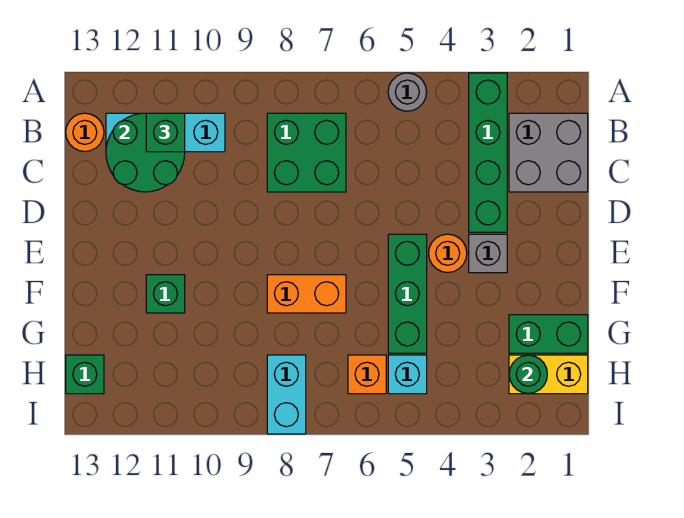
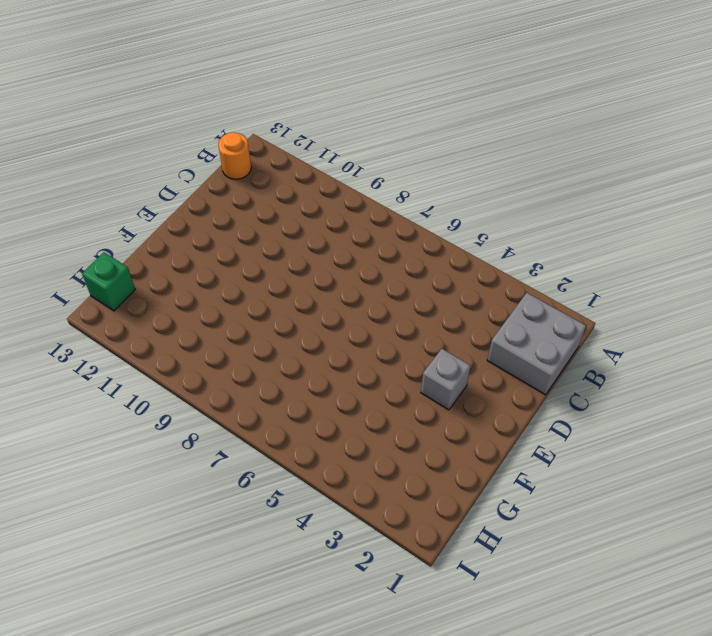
none -> green brick A3:D3 level 1
none -> grey round brick A5 level 1
none -> green brick B7:C8 level 1

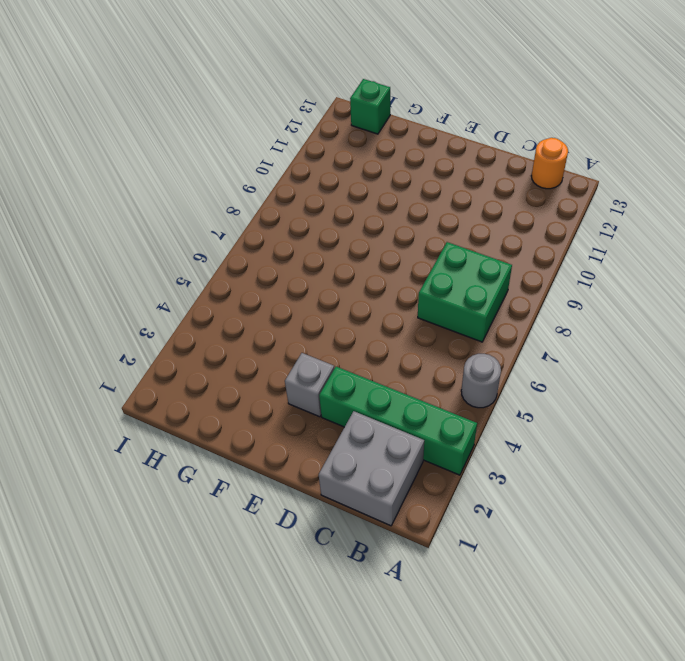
none -> cyan brick B10:B12 level 1
none -> orange round brick E4 level 1
none -> green brick E5:G5 level 1

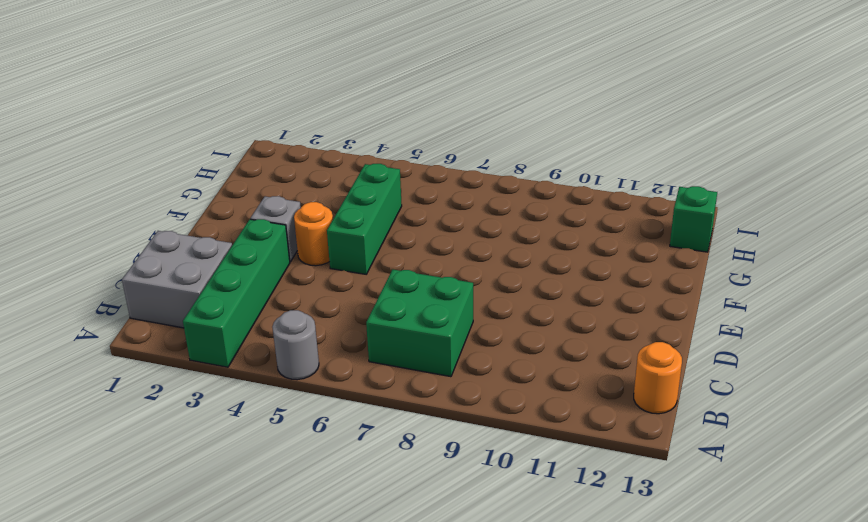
none -> cyan brick B10:B12 level 1
none -> orange brick F7:F8 level 1
none -> green brick F11 level 1

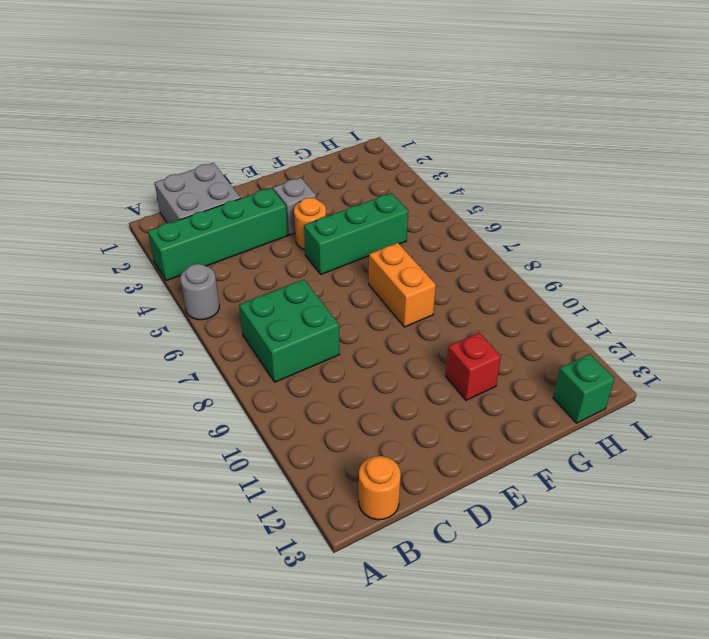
red brick F11 level 1 -> green brick F11 level 1
none -> cyan brick B10:B12 level 1
none -> green brick G1:G2 level 1
none -> yellow brick H1:H2 level 1

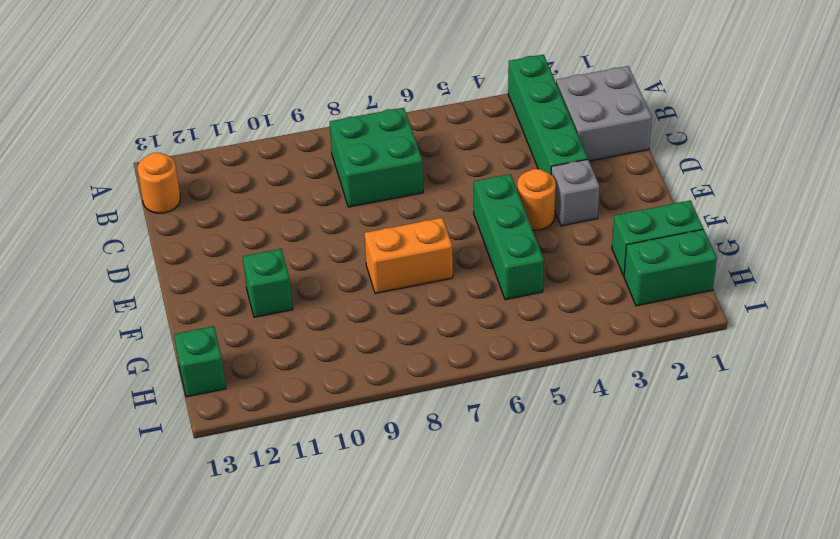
green brick H1:H2 level 1 -> yellow brick H1:H2 level 1
none -> grey round brick A5 level 1
none -> cyan brick B10:B12 level 1
none -> cyan brick H5 level 1

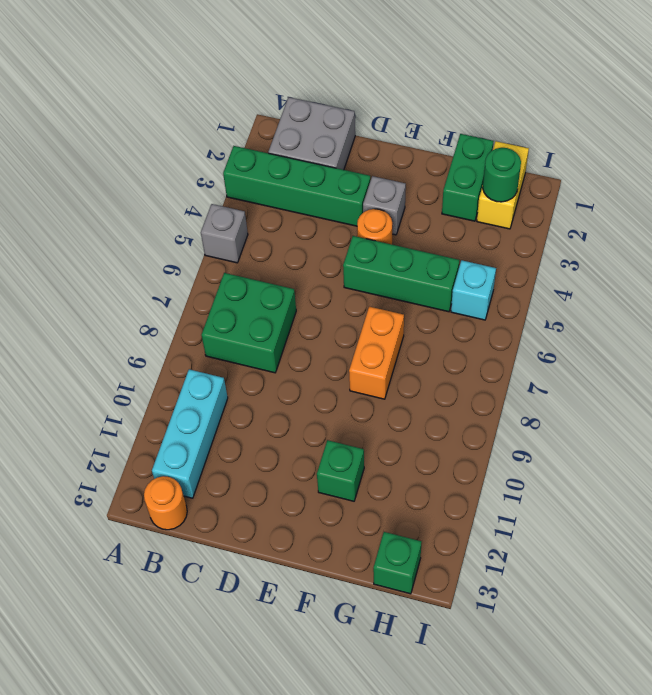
grey brick A5 level 1 -> grey round brick A5 level 1
none -> orange brick H6 level 1
none -> cyan brick H8:I8 level 1
none -> green round brick B11:C12 level 2

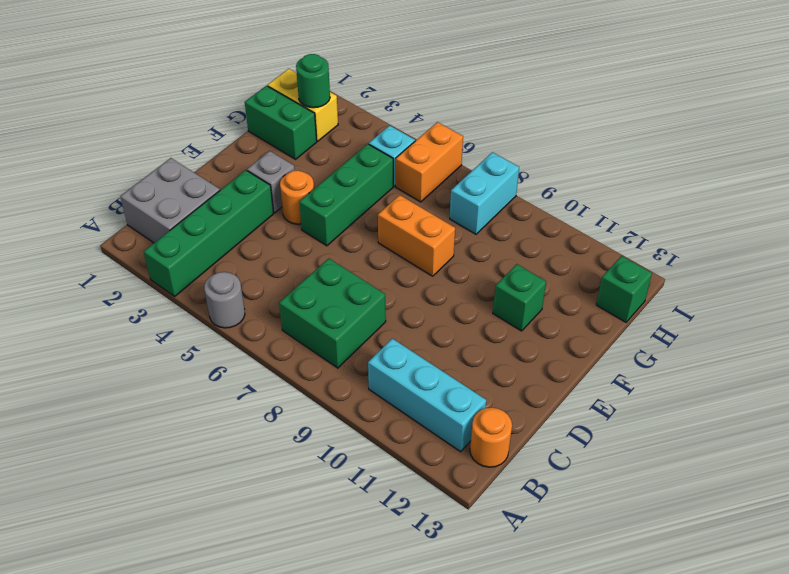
orange brick H6:I6 level 1 -> orange brick H6 level 1
none -> green round brick B11:C12 level 2
none -> green brick B11 level 3

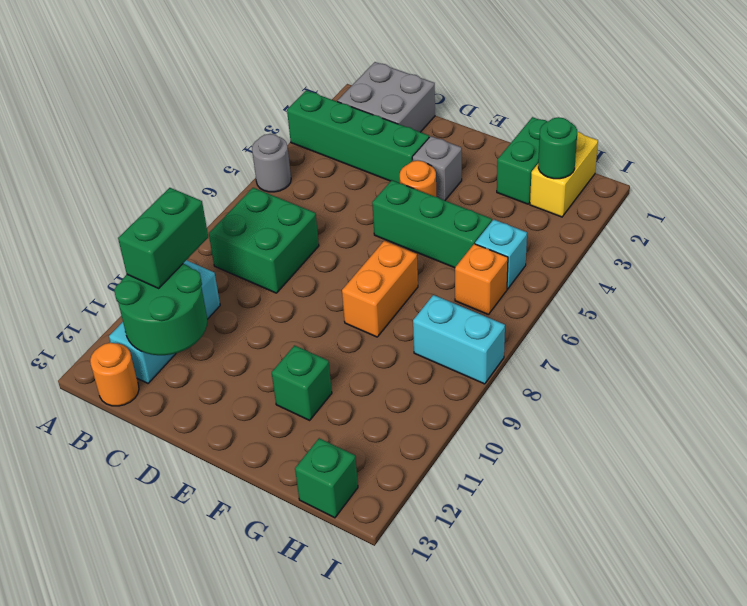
green brick B10:B11 level 3 -> green brick B11 level 3

